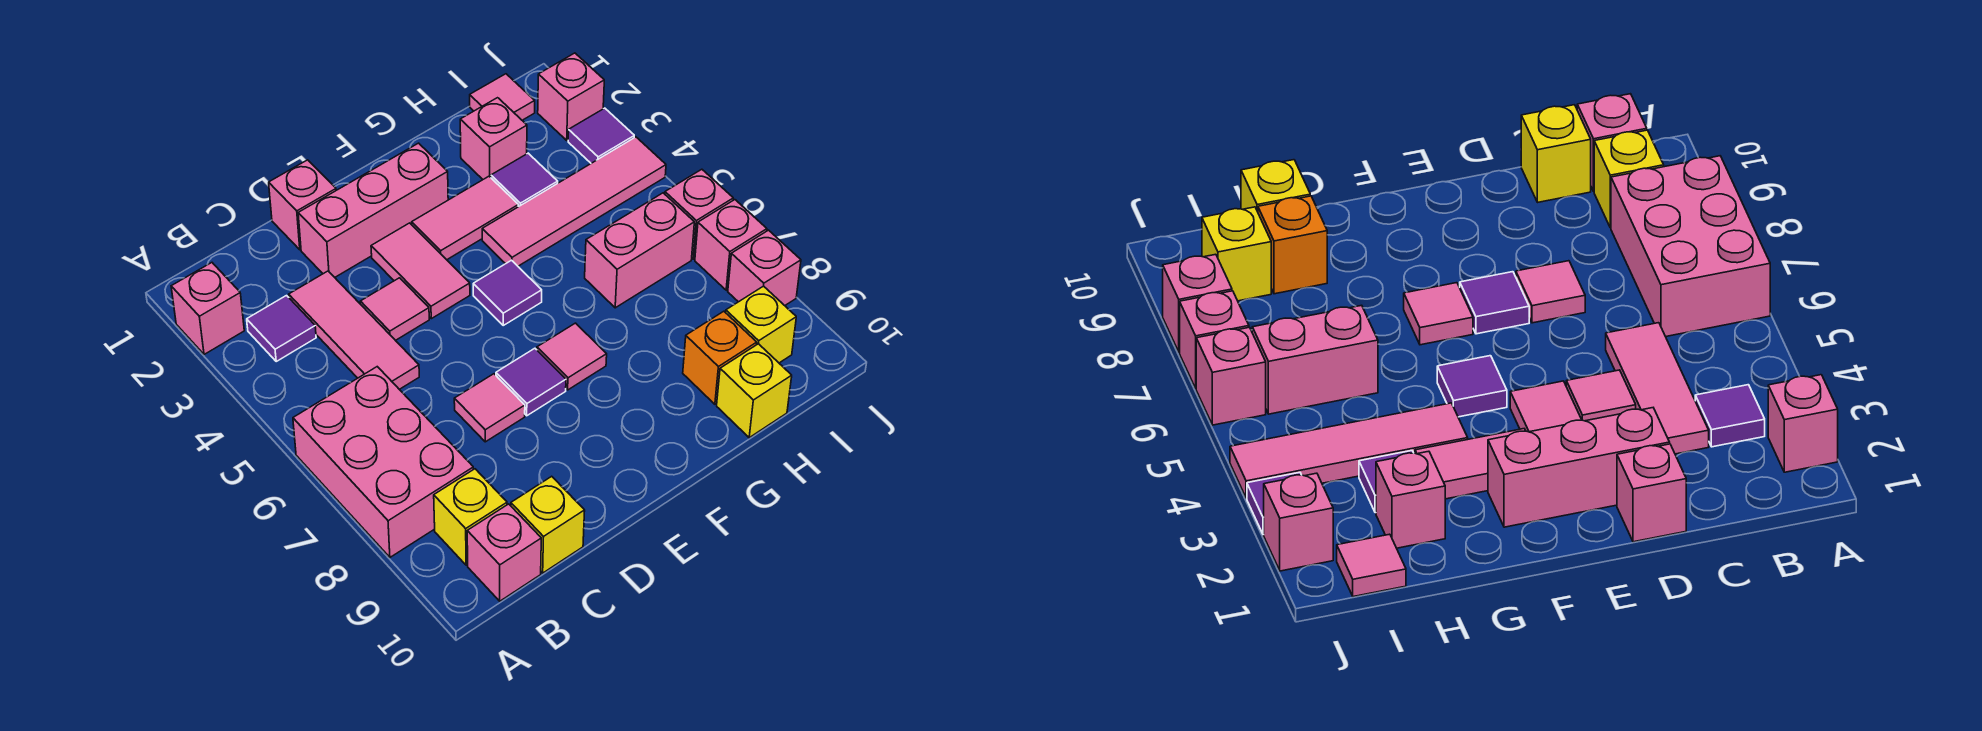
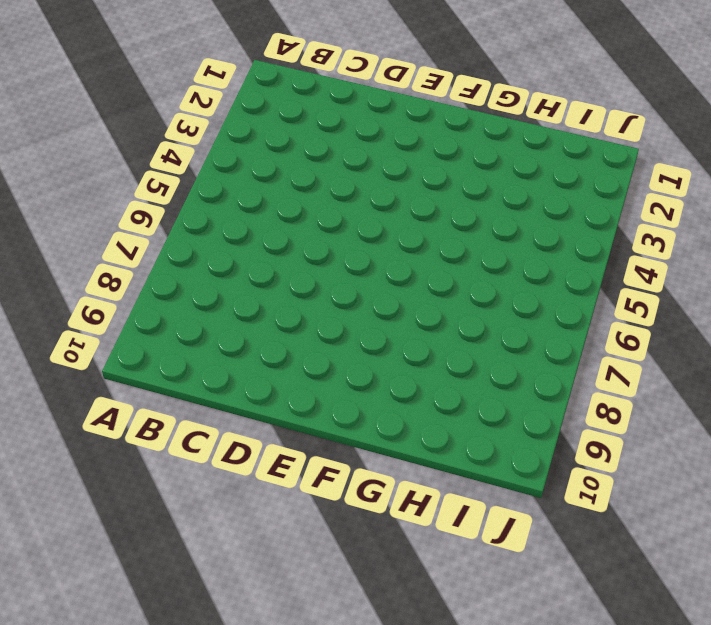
none -> pink brick A2 level 1
none -> pink brick A6:B8 level 1
none -> purple tile B3 level 1

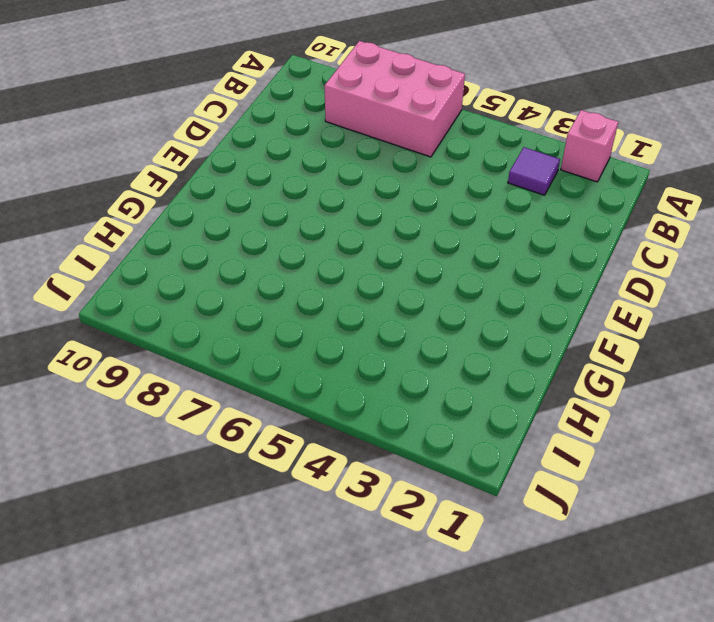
none -> yellow brick B9 level 1
none -> pink brick B10 level 1
none -> pink tile C3:C5 level 1

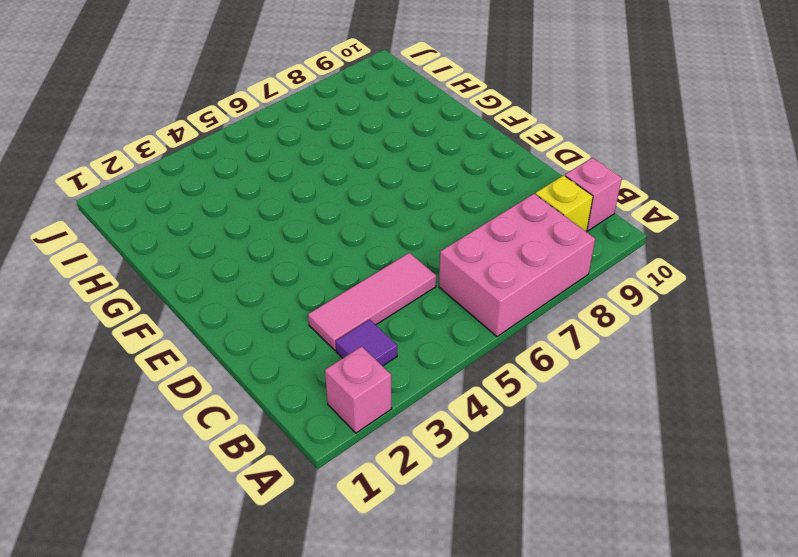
none -> yellow brick C10 level 1
none -> pink brick D1 level 1
none -> pink brick D2:F2 level 1

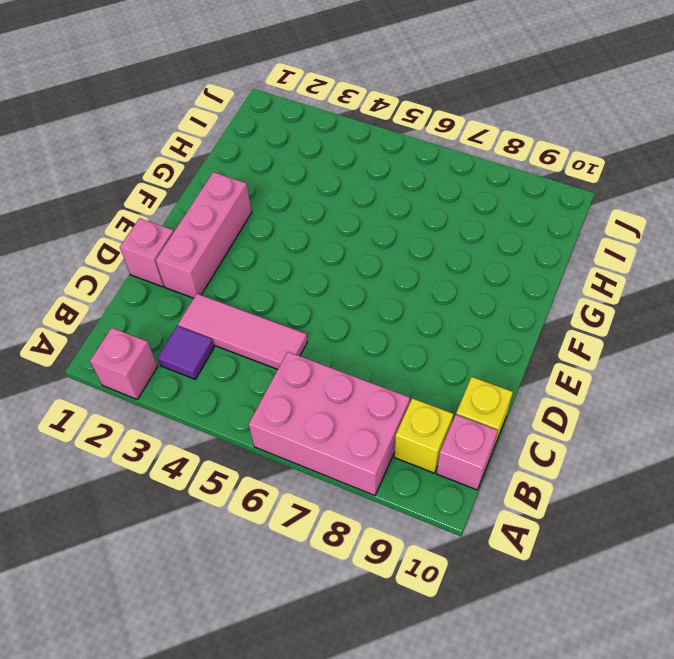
none -> pink tile D4 level 1
none -> pink tile D7 level 1
none -> pink tile E3:E4 level 1

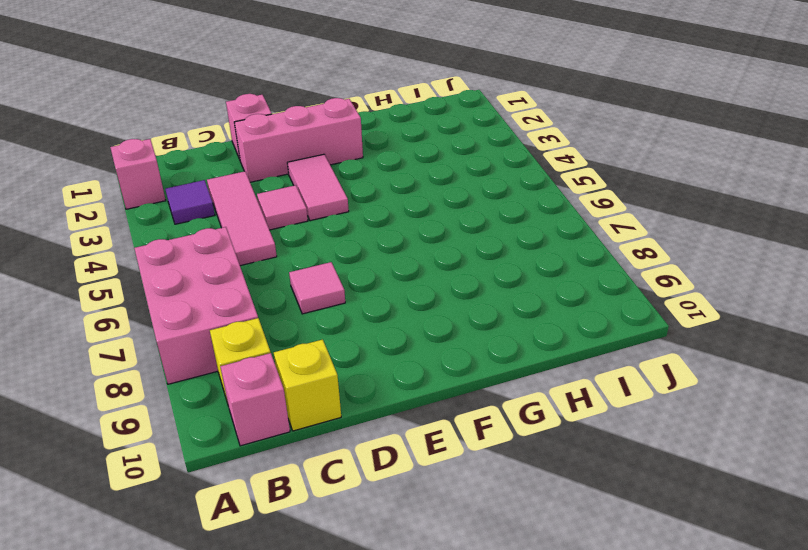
none -> purple tile E7 level 1
none -> pink tile F3:G3 level 1
none -> purple tile F5 level 1

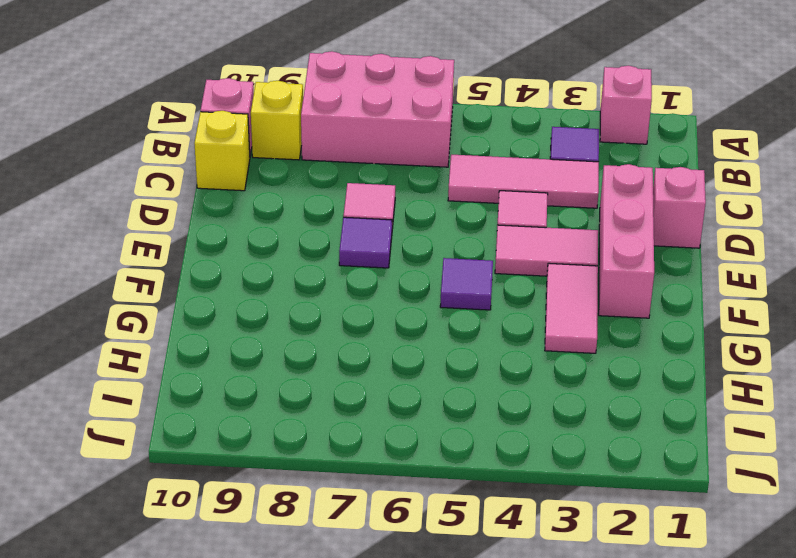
none -> pink tile F7 level 1
none -> pink tile G4:J4 level 1
none -> pink brick H2 level 1

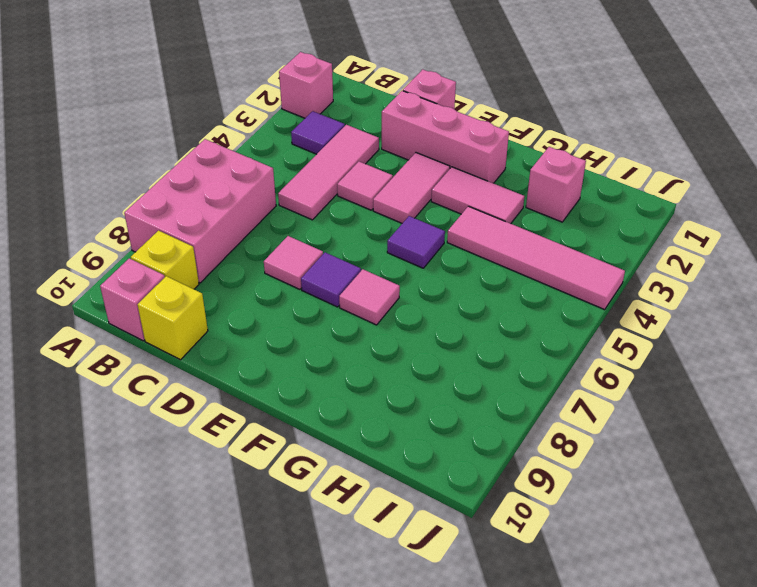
none -> purple tile H3 level 1
none -> pink brick H6:I6 level 1
none -> orange brick H9 level 1

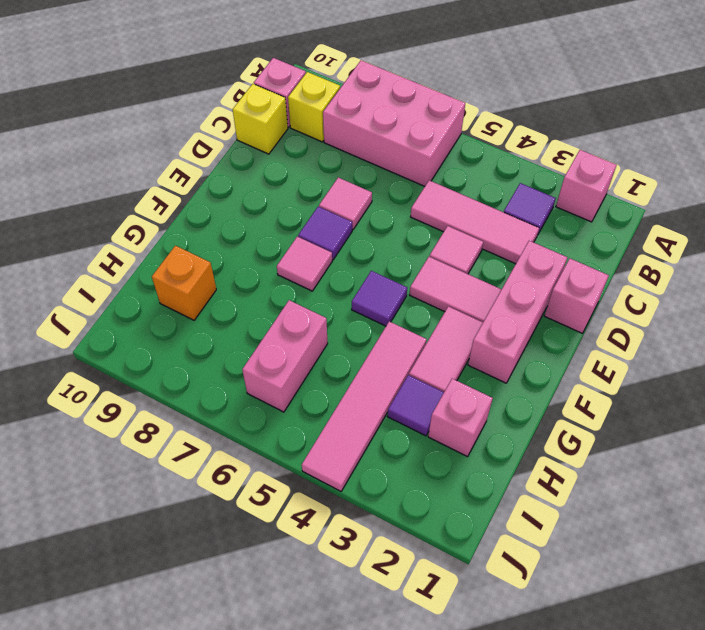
none -> yellow brick H10 level 1
none -> pink tile I1 level 1
none -> yellow brick I9 level 1

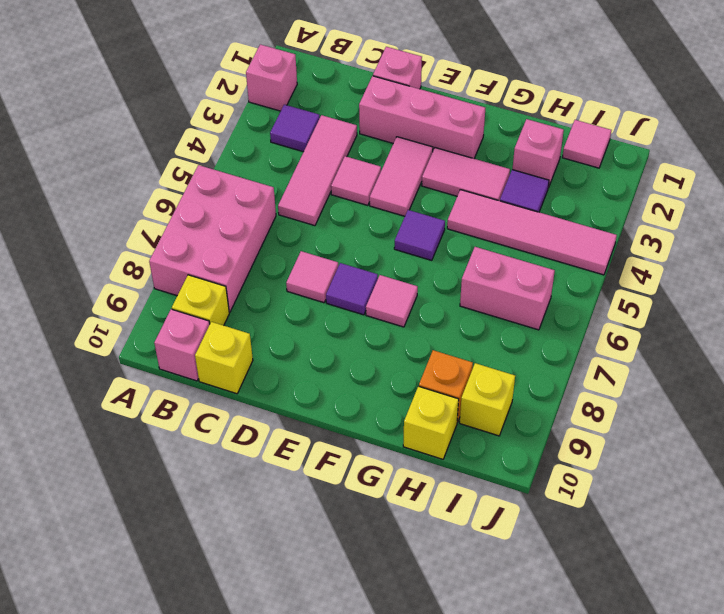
none -> pink brick J2 level 1
none -> purple tile J3 level 1
none -> pink brick J6 level 1

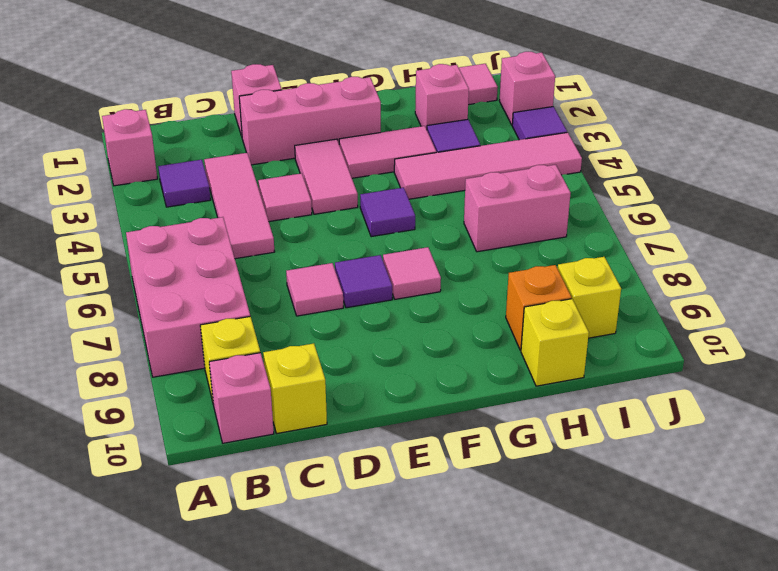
none -> pink brick J6 level 1
none -> pink brick J7 level 1
none -> pink brick J8 level 1

